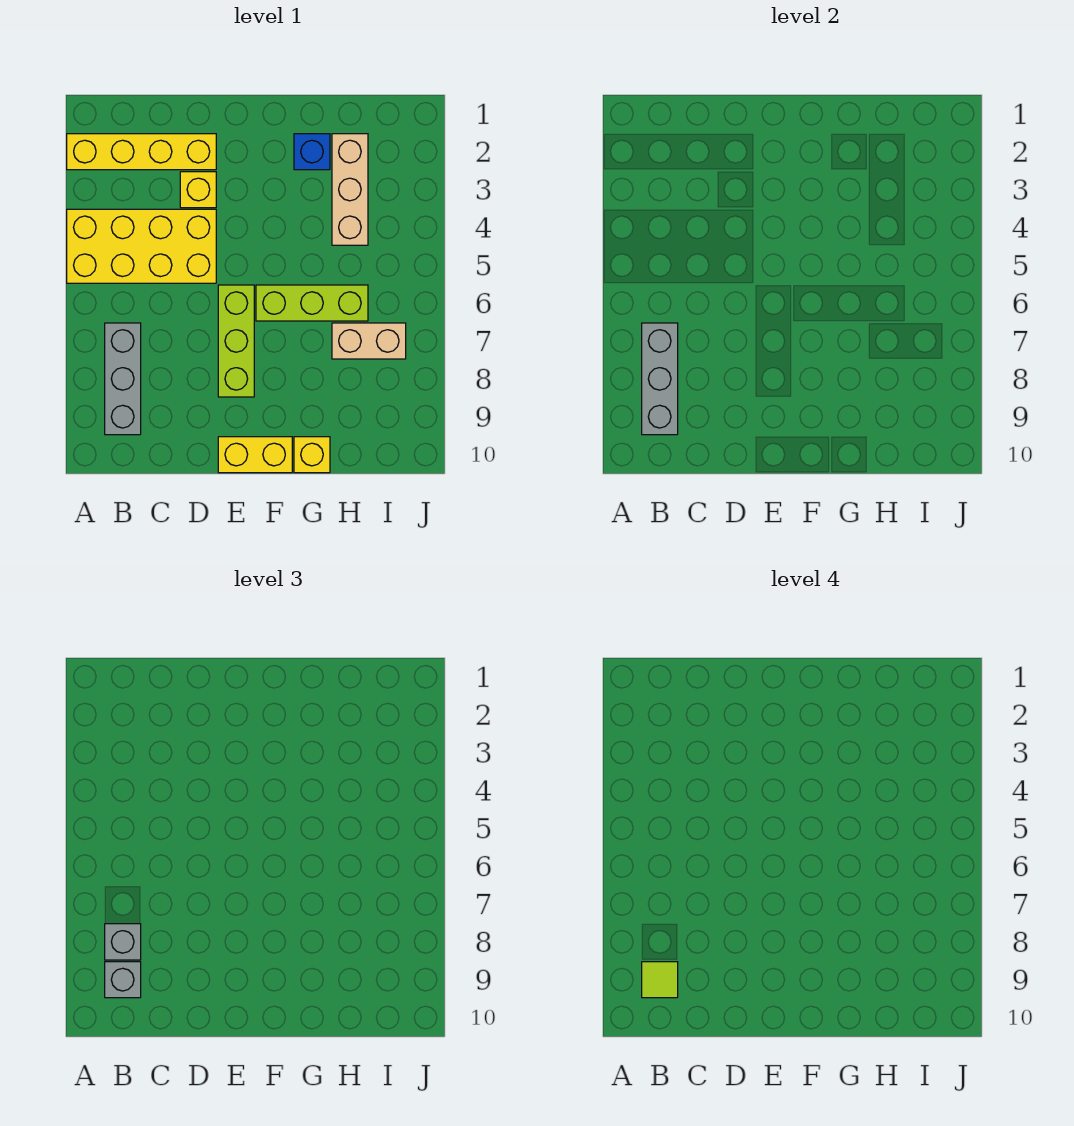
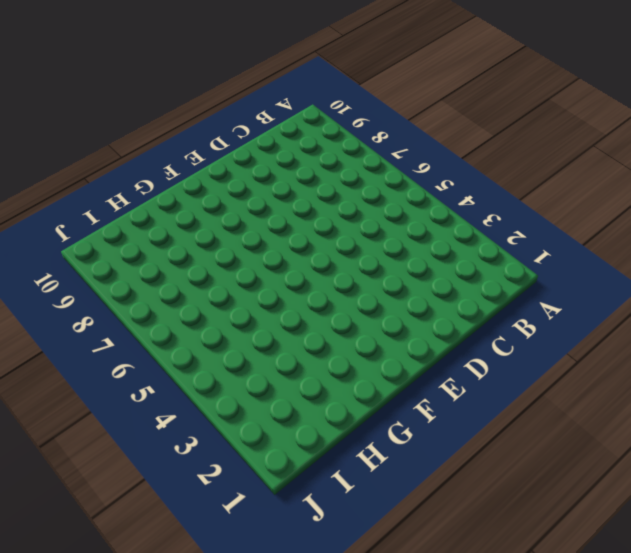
none -> yellow brick A2:D2 level 1
none -> yellow brick A4:D5 level 1
none -> grey brick B7:B9 level 1

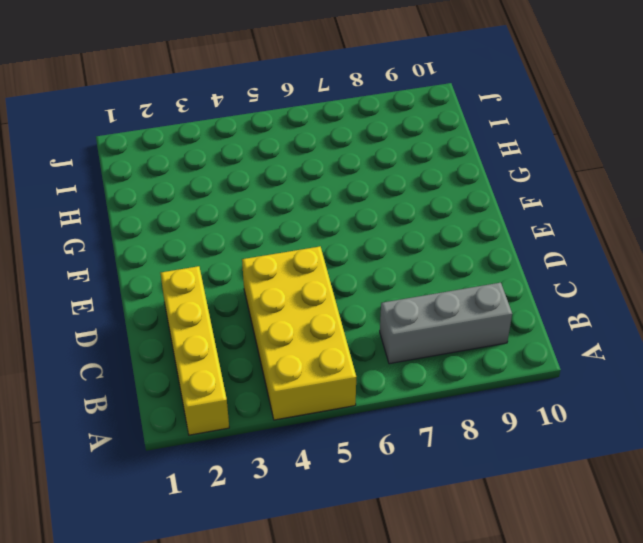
none -> yellow brick D3 level 1
none -> lime brick E6:E8 level 1
none -> yellow brick E10:F10 level 1

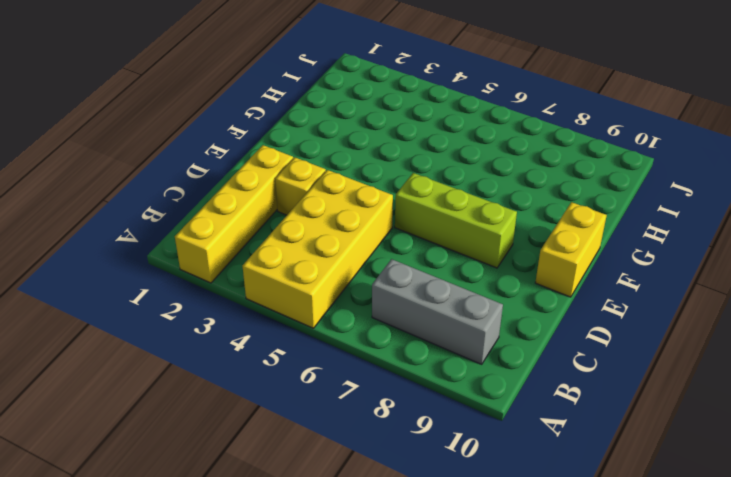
none -> lime brick F6:H6 level 1
none -> blue brick G2 level 1
none -> yellow brick G10 level 1

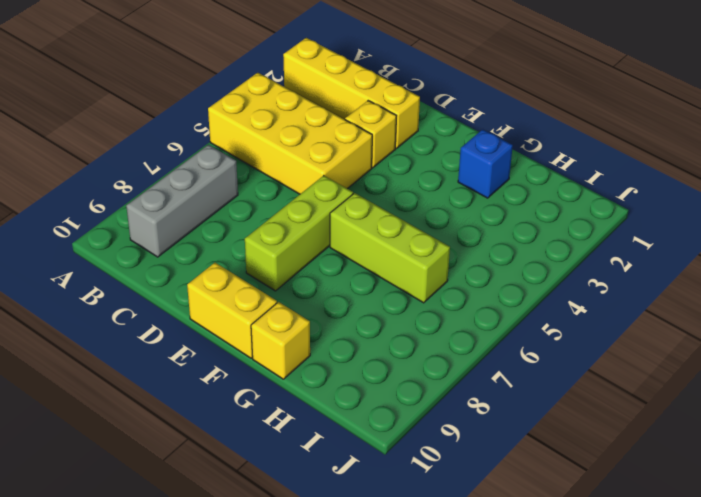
none -> tan brick H2:H4 level 1
none -> tan brick H7:I7 level 1
none -> grey brick B7:B9 level 2

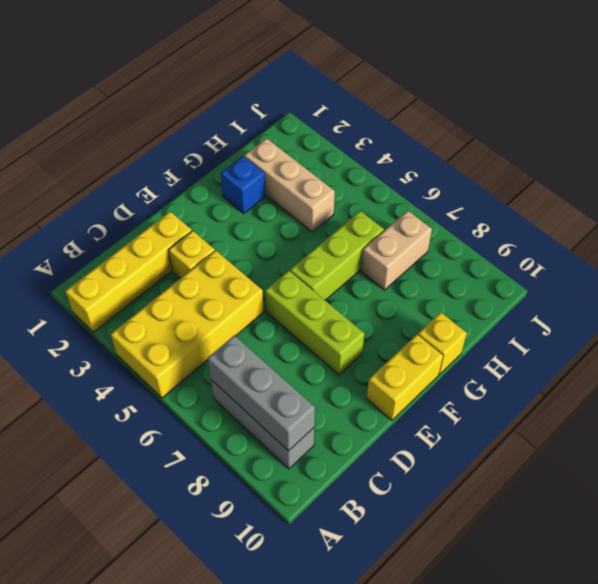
none -> grey brick B8 level 3
none -> grey brick B9 level 3
none -> lime tile B9 level 4

